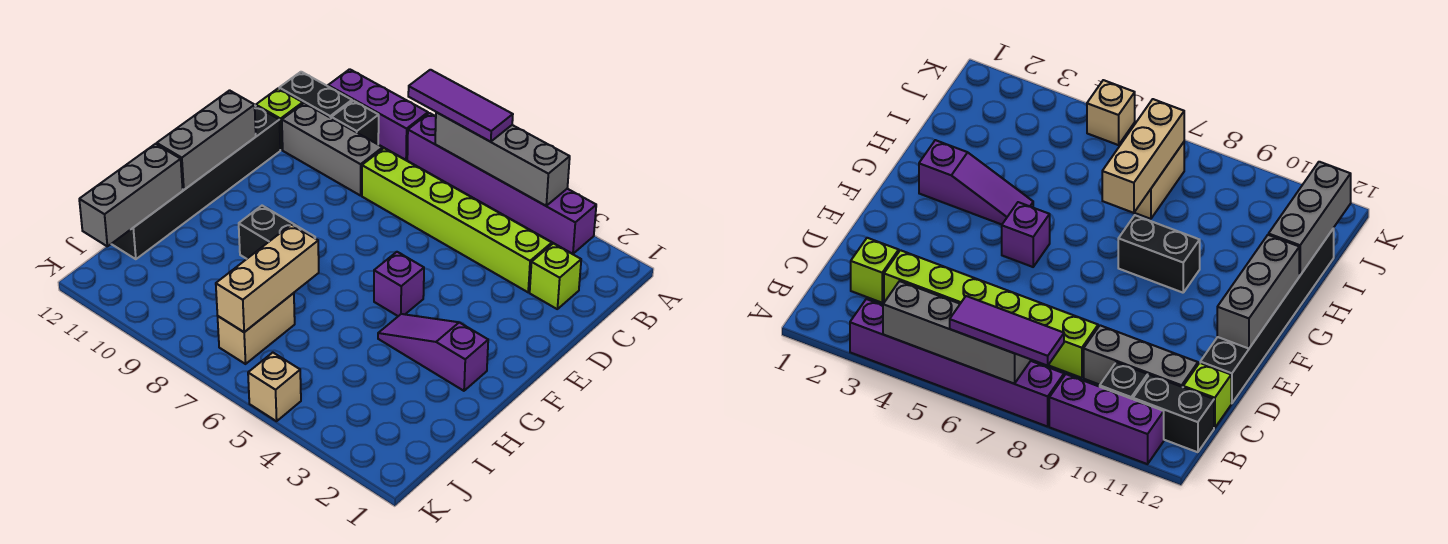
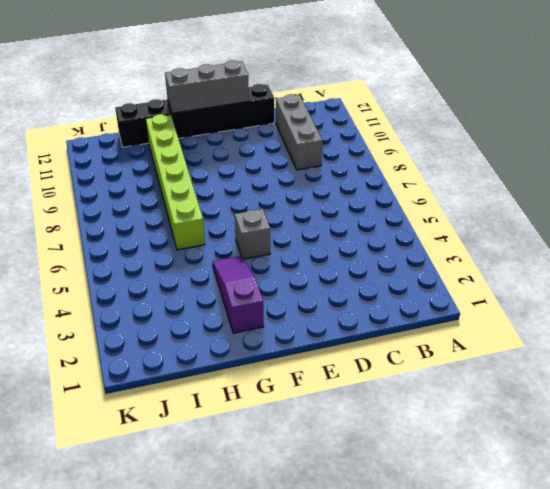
grey brick F5 level 1 -> purple brick F5 level 1
lime brick H6:H11 level 1 -> lime brick C3:C8 level 1
none -> purple brick A3:A8 level 1
none -> purple brick A9:A11 level 1
none -> black brick B10 level 1

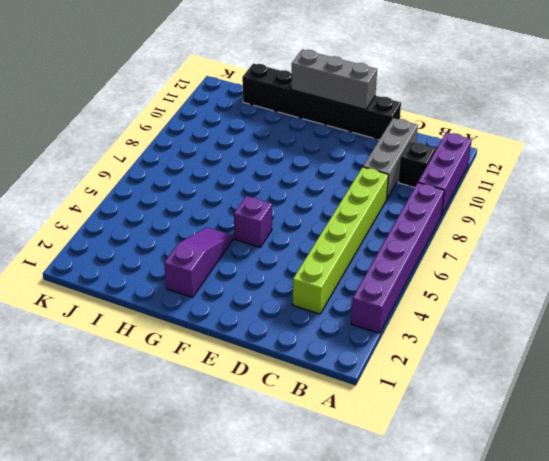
none -> black brick B11:B12 level 1
none -> lime brick C2 level 1
none -> lime brick C12 level 1

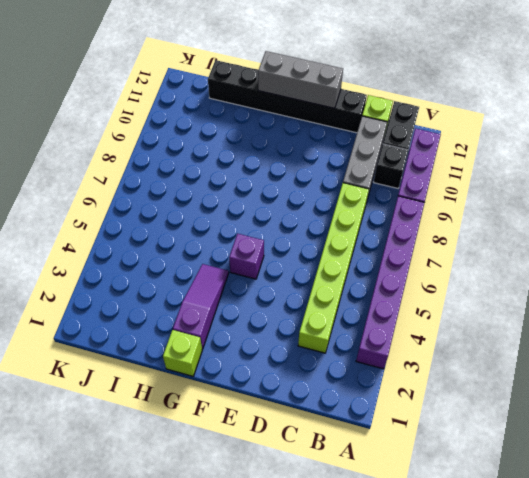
lime brick G1 level 1 -> lime brick C2 level 1
none -> black brick G8:G9 level 1
none -> tan brick I7:J7 level 1
none -> tan brick K5 level 1

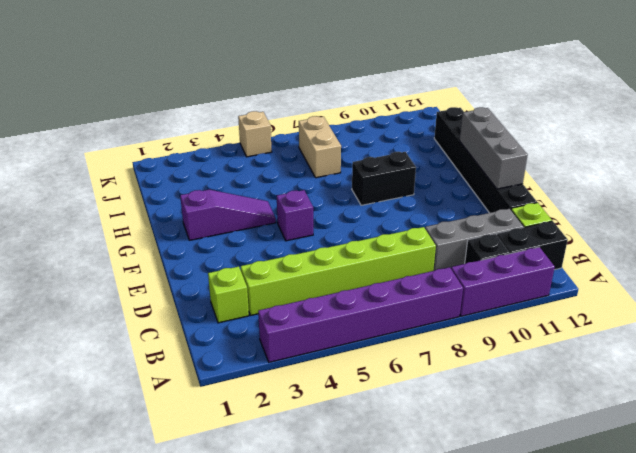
none -> grey brick A4:A7 level 2
none -> tan brick H7:J7 level 2
none -> grey brick H12:J12 level 2

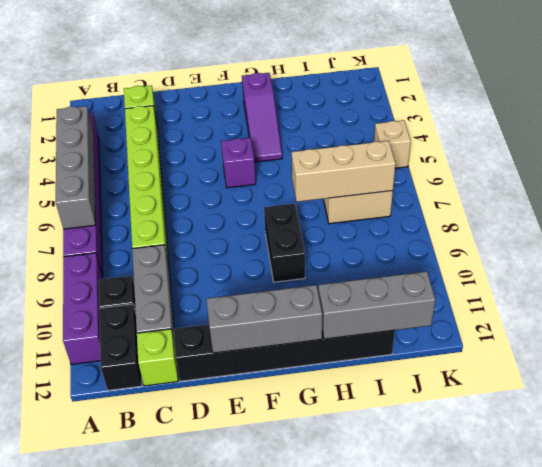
none -> purple tile A6:A8 level 3

